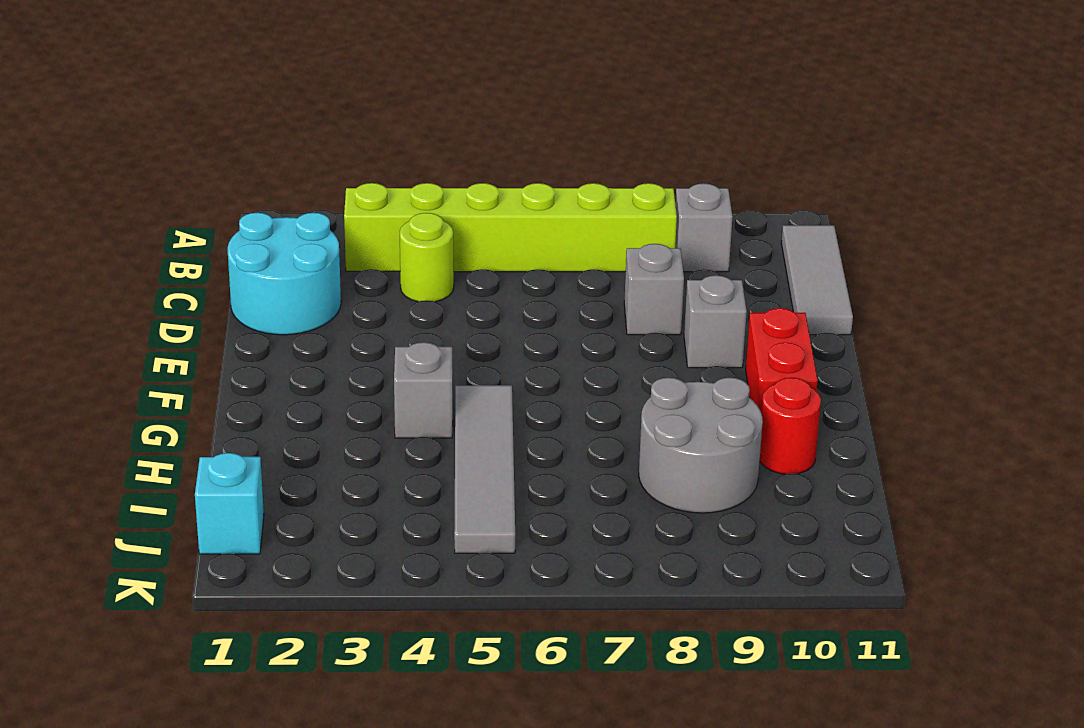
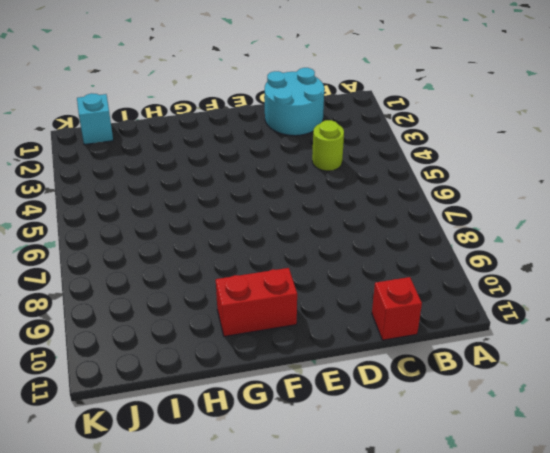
red brick C11 level 1 -> grey tile B11:D11 level 1
none -> lime brick B3:B8 level 1
none -> grey brick B9 level 1
none -> grey brick D8 level 1

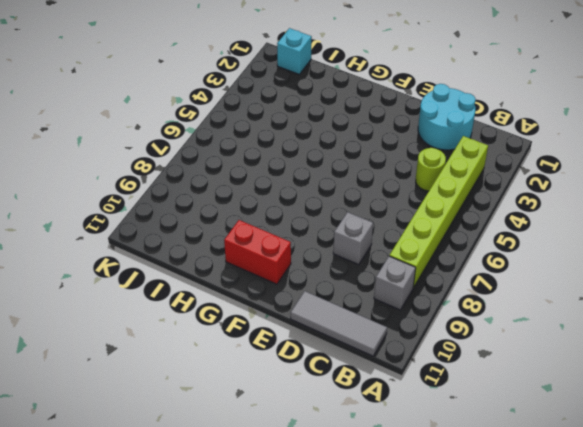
none -> grey brick E9 level 1
none -> grey brick G4 level 1
none -> grey tile G5:J5 level 1

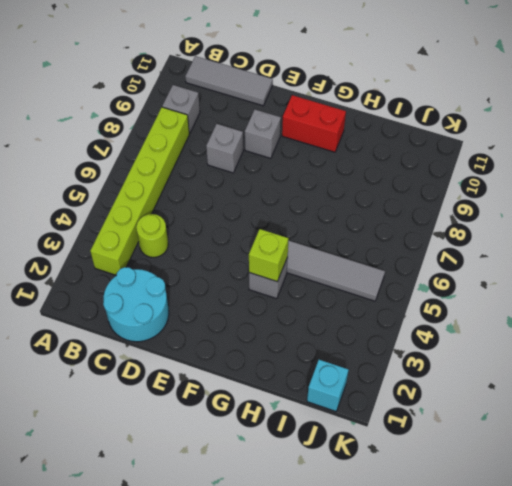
lime brick G4 level 2 -> none
none -> grey round brick H8:I9 level 1
none -> red round brick H10 level 1

